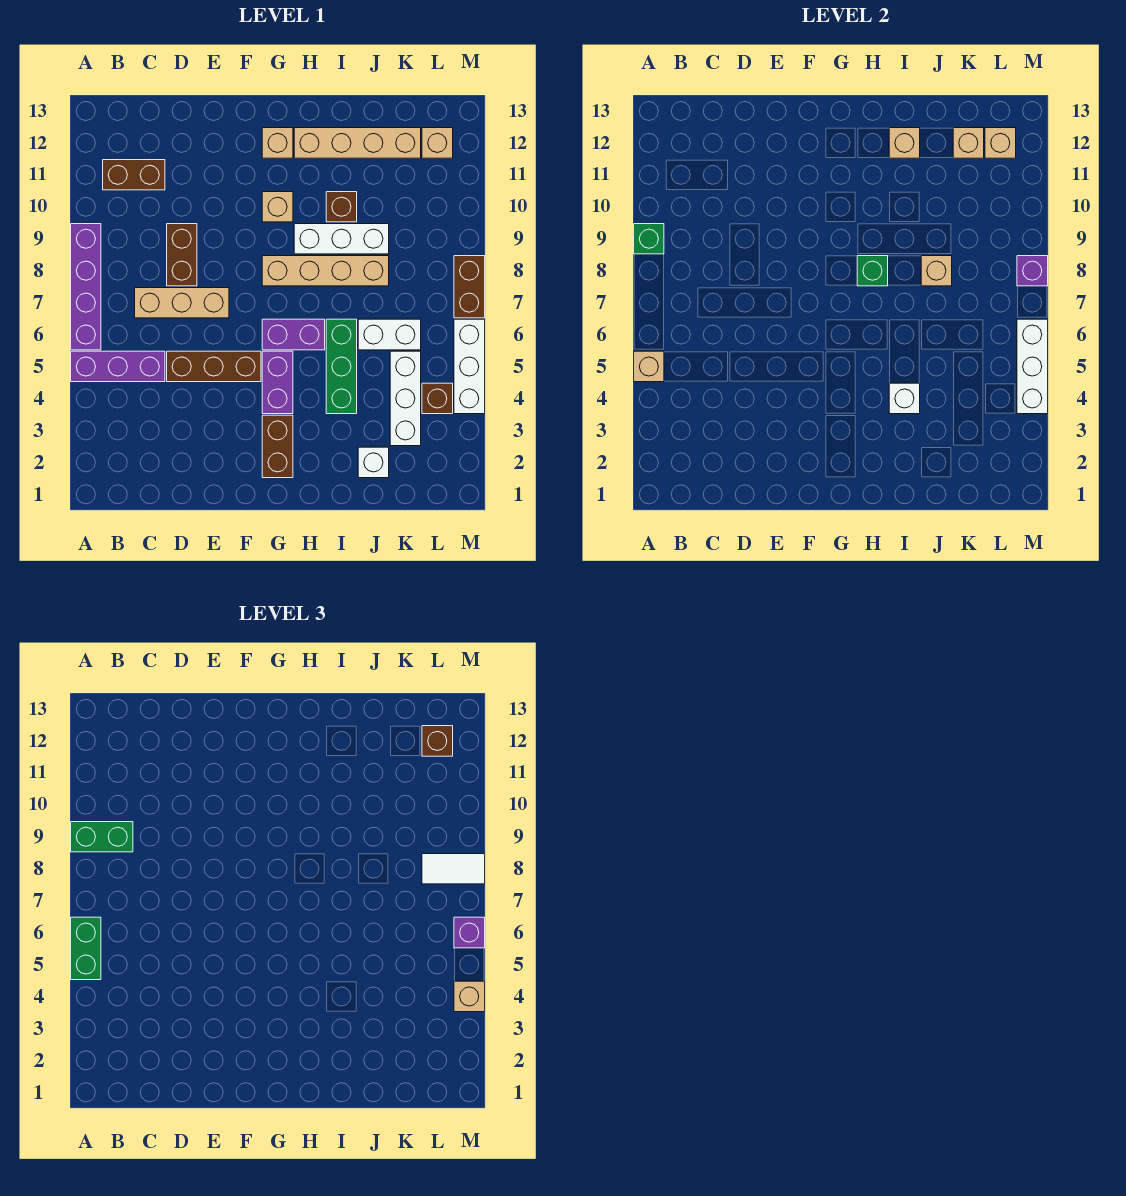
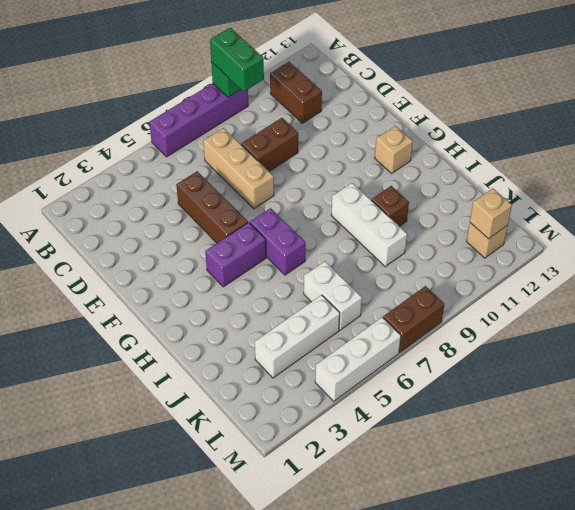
none -> purple brick A5:C5 level 1
none -> brown brick G2:G3 level 1
none -> tan brick G8:J8 level 1
none -> tan brick G10 level 1

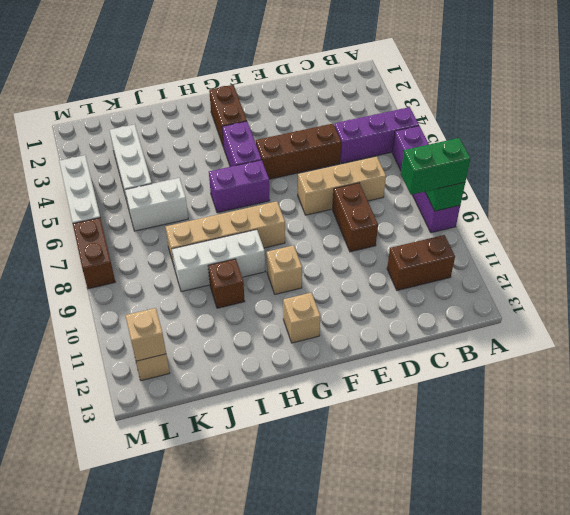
none -> tan brick H12:K12 level 1
none -> green brick I4:I6 level 1
none -> white brick J2 level 1
none -> brown brick L4 level 1

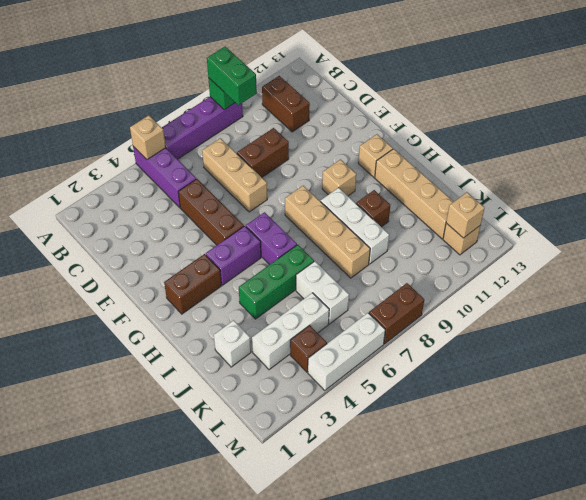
none -> green brick H8 level 2
none -> white brick I4 level 2
none -> tan brick I12 level 2
none -> tan brick J8 level 2

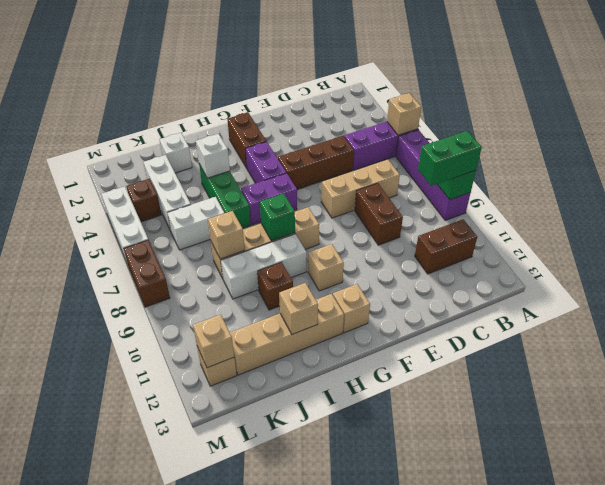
none -> tan brick K12 level 2
none -> white brick M4:M6 level 2
none -> purple brick M8 level 2
none -> green brick A5:A6 level 3

